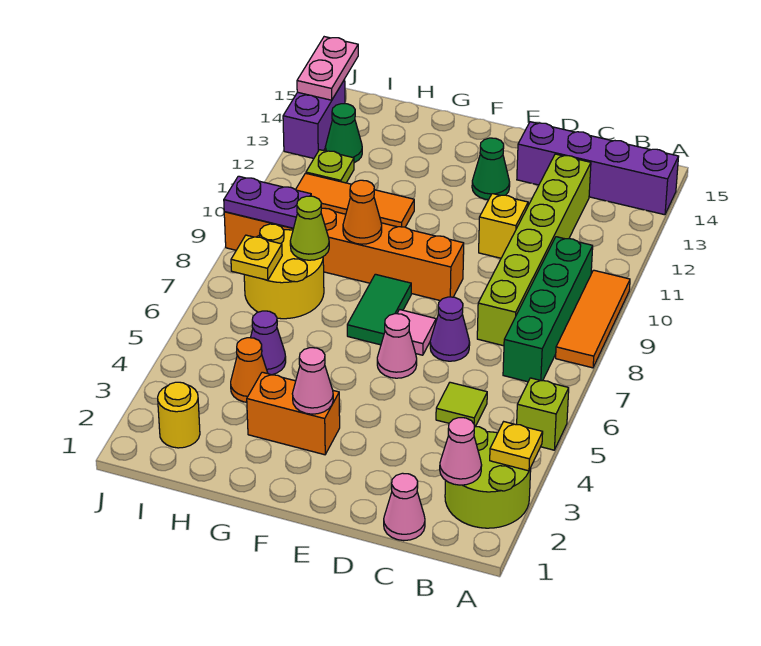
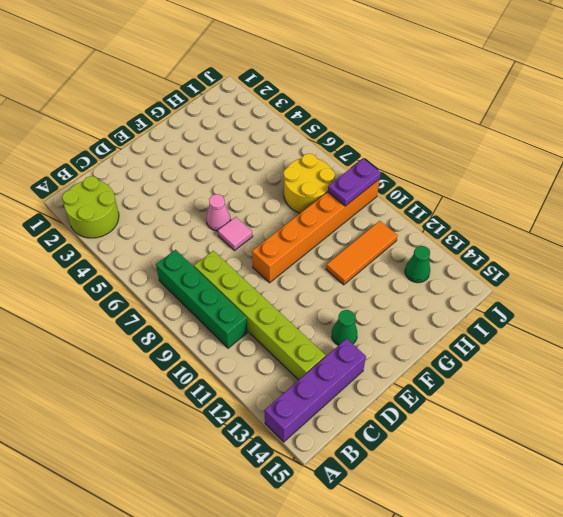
none -> lime brick A5 level 1
none -> orange tile A8:A10 level 1
none -> pink cone C1 level 1
none -> lime tile C5 level 1

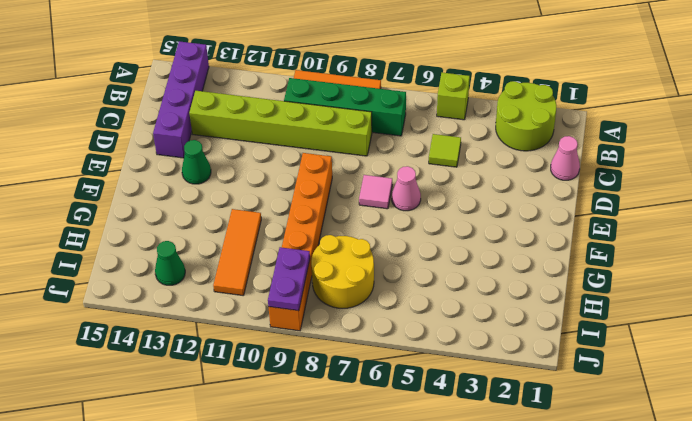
none -> purple cone D7 level 1
none -> yellow brick D11 level 1
none -> orange brick F3:G3 level 1
none -> green tile F7:F8 level 1

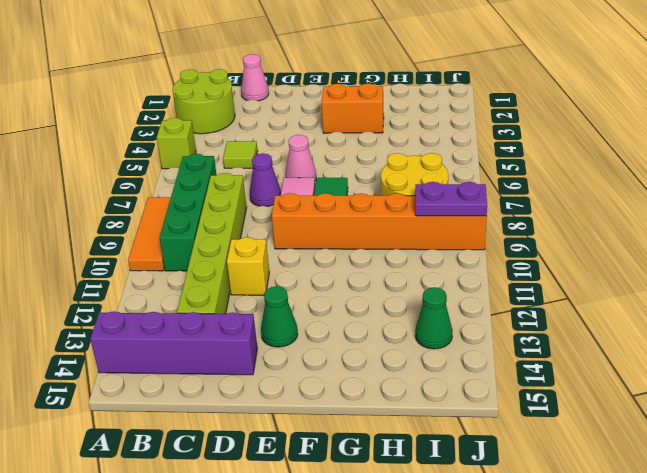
none -> orange tile G11:I11 level 1
none -> orange cone H4 level 1
none -> purple cone H5 level 1
none -> yellow round brick I2 level 1

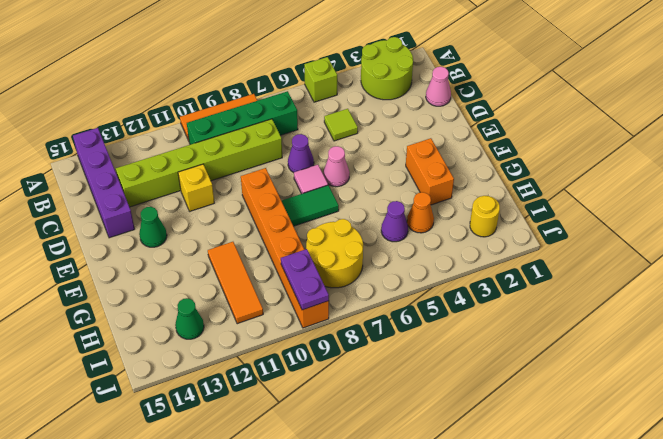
none -> lime plate I12 level 1
none -> purple brick J13:J14 level 1
none -> yellow plate A3 level 2
none -> pink cone B2 level 2

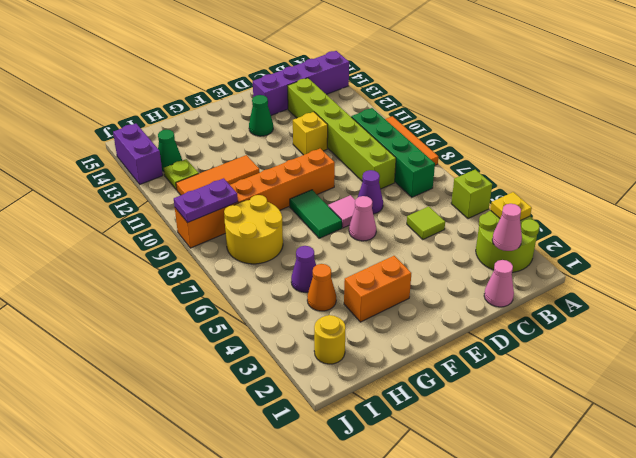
none -> pink cone F3 level 2
none -> orange cone G9 level 2
none -> lime cone H8 level 2
none -> yellow plate I7 level 2

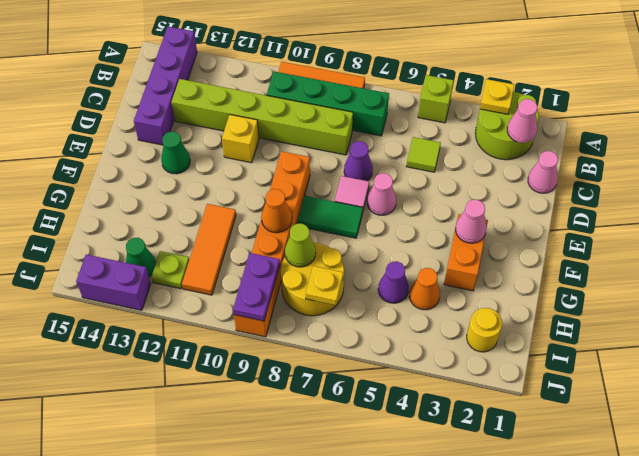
none -> pink plate J14:J15 level 2

